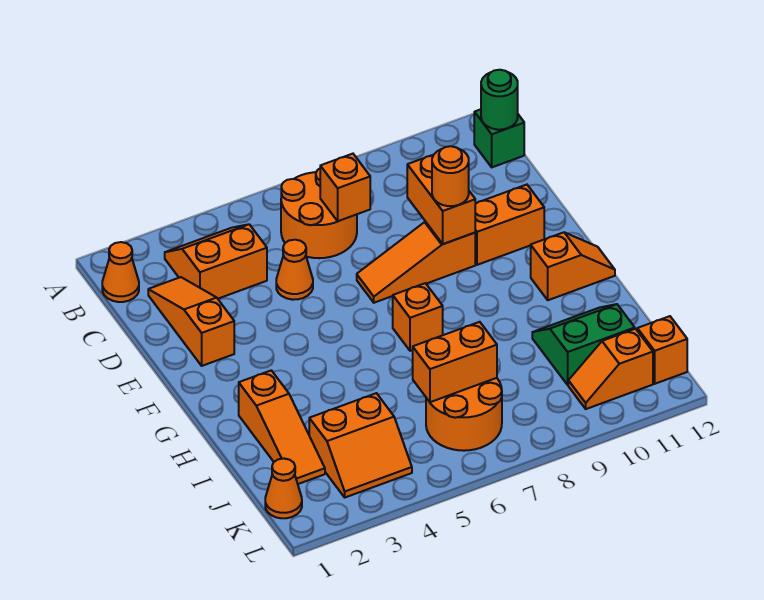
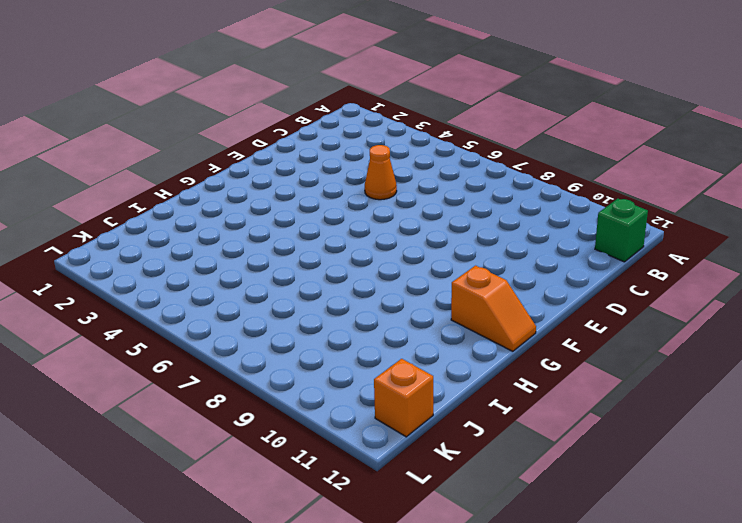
none -> orange cone B1 level 1
none -> orange slope B3:C4 level 1 top C
none -> orange round brick B6:C7 level 1

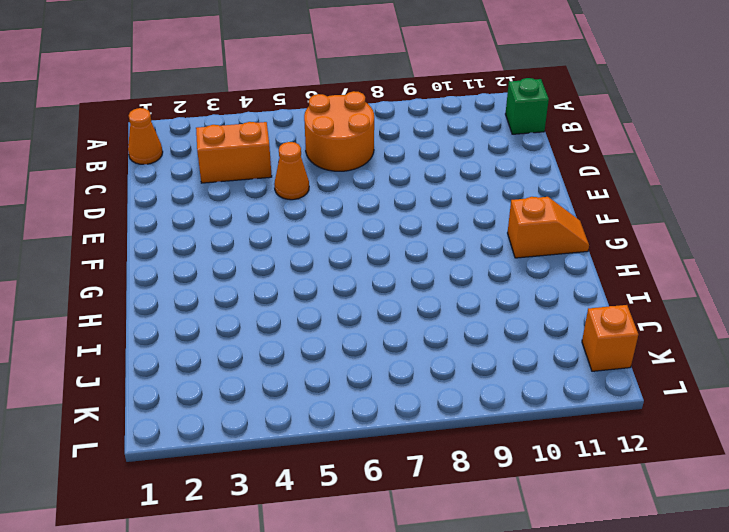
none -> orange slope C2:E2 level 1 top E
none -> orange slope E7:E9 level 1 top 9
none -> orange brick E10:E11 level 1

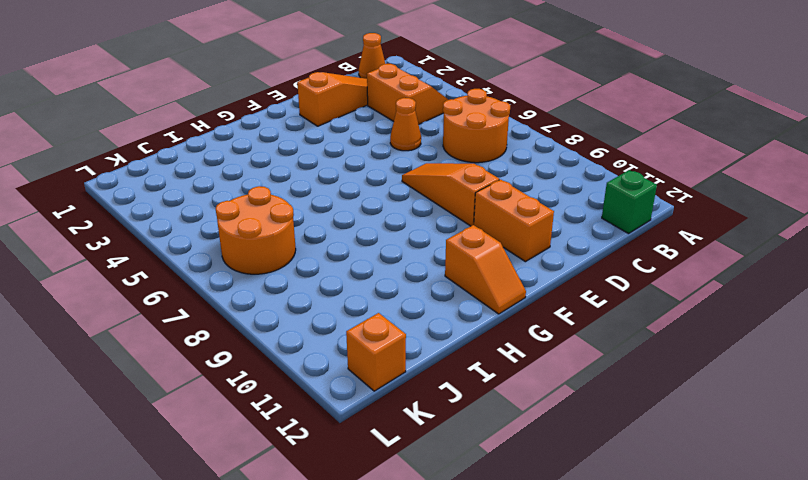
none -> orange brick G7 level 1
none -> orange slope H2:J2 level 1 top H
none -> green slope I10:J11 level 1 top J

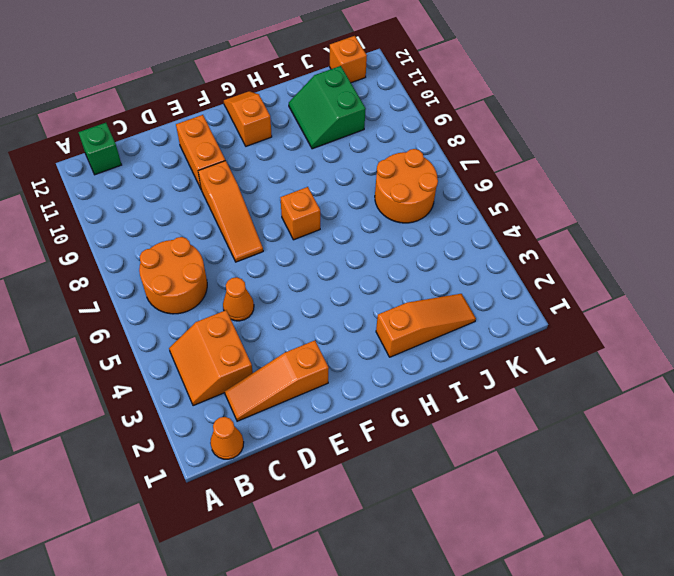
none -> orange slope J3:K4 level 1 top J
none -> orange cone K1 level 1
none -> orange slope K10:K11 level 1 top 11

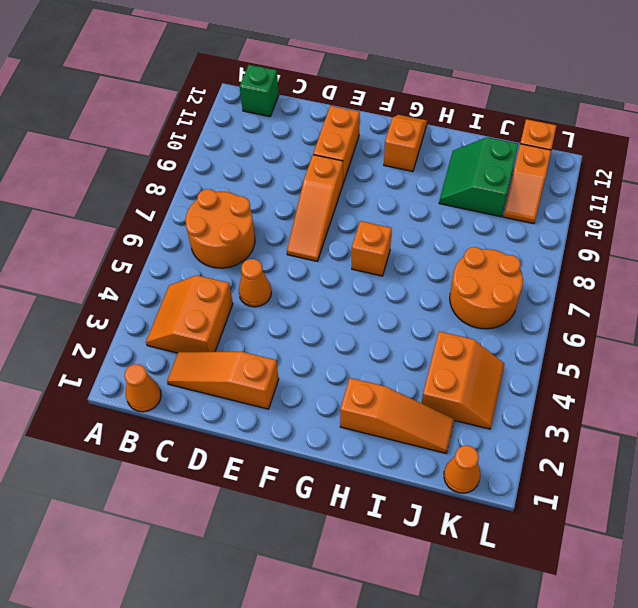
none -> green round brick B12 level 2
none -> orange brick C7 level 2
none -> orange brick D9:E9 level 2

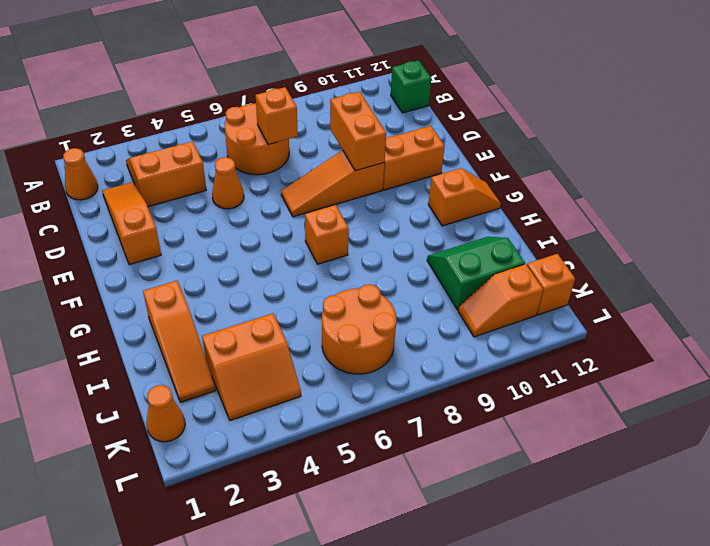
none -> green round brick B12 level 2
none -> orange brick J6:J7 level 2
none -> orange round brick E9 level 3

